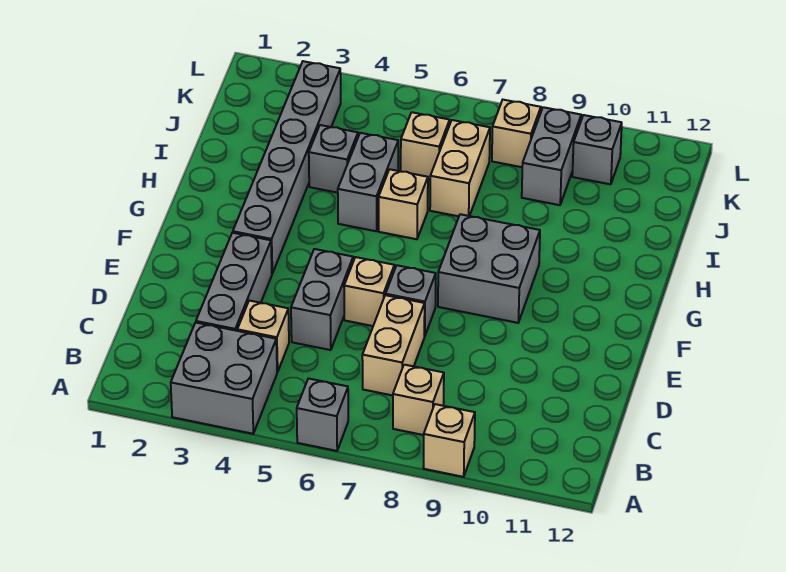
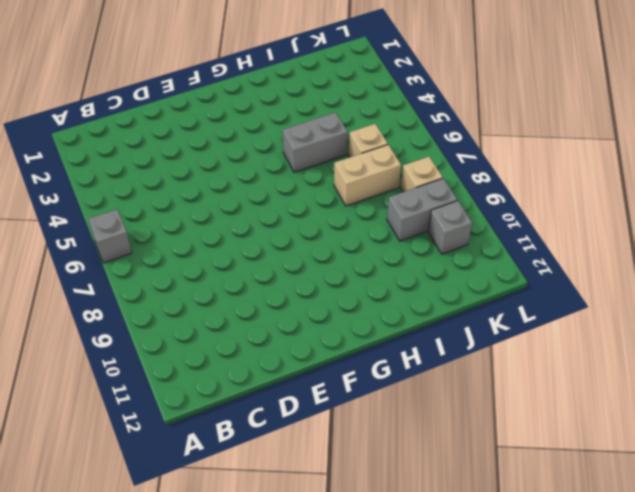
none -> grey brick A3:B4 level 1
none -> tan brick A9 level 1
none -> tan brick B8 level 1

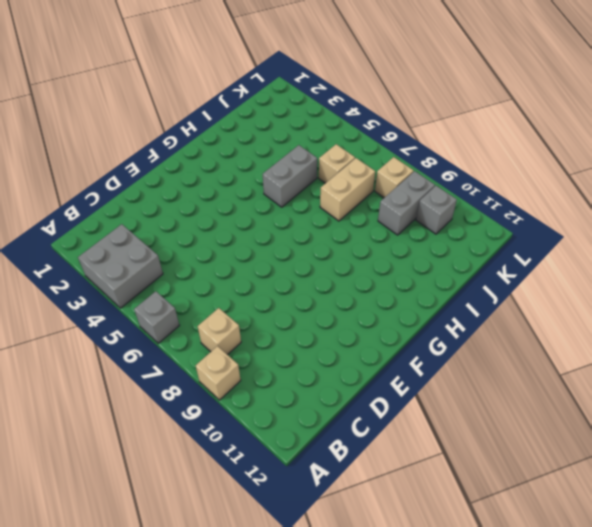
none -> grey brick C3:E3 level 1
none -> tan brick C4 level 1
none -> tan brick C7:D7 level 1

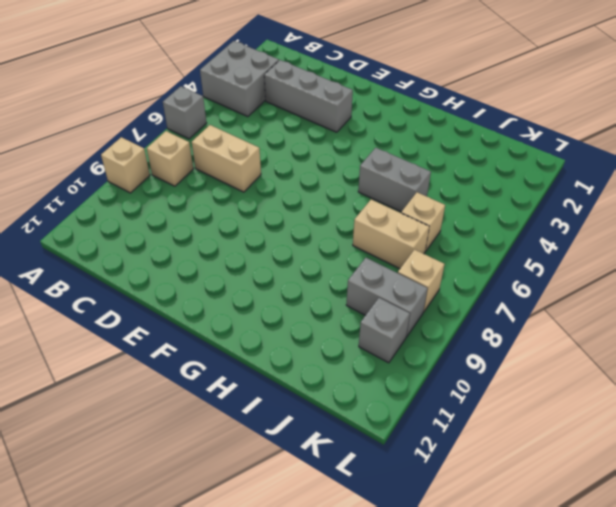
none -> tan brick C4 level 1
none -> grey brick D5:E5 level 1
none -> tan brick E6 level 1

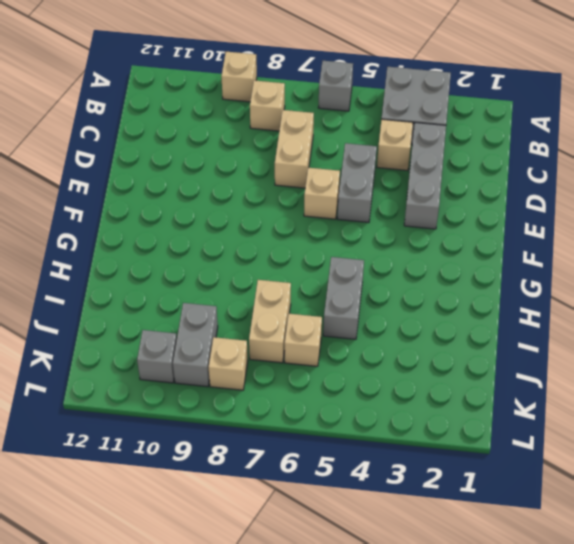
none -> grey brick E7 level 1
none -> grey brick F3:K3 level 1
none -> grey brick F8:G9 level 1

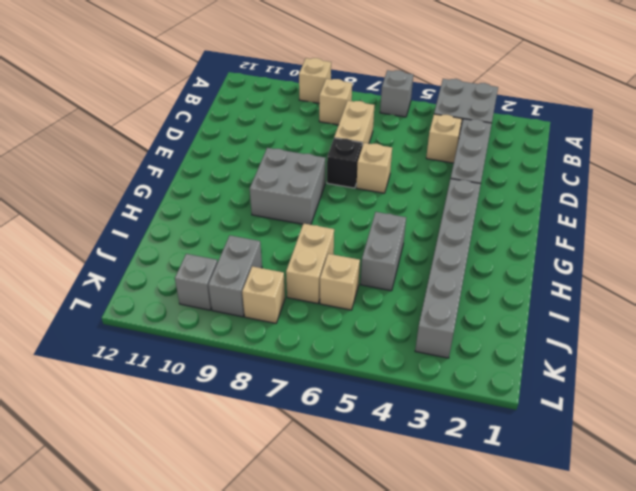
black brick E7 level 1 -> grey brick E7 level 1
none -> grey brick D5:E5 level 1
none -> tan brick H6 level 1
none -> grey brick I4 level 1

